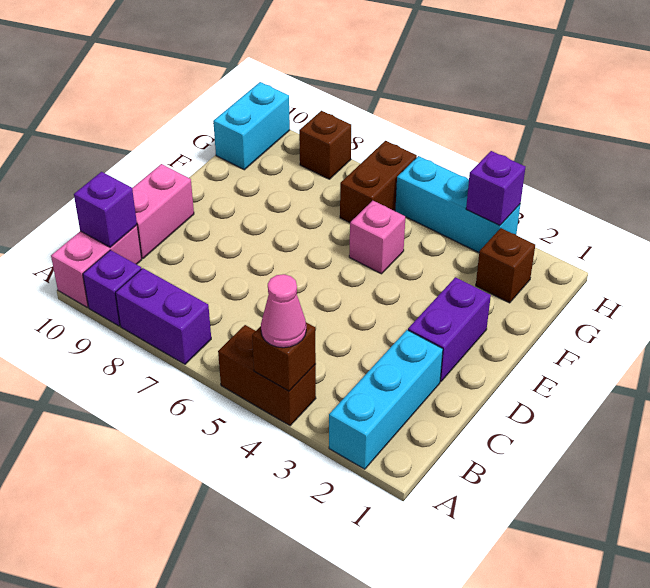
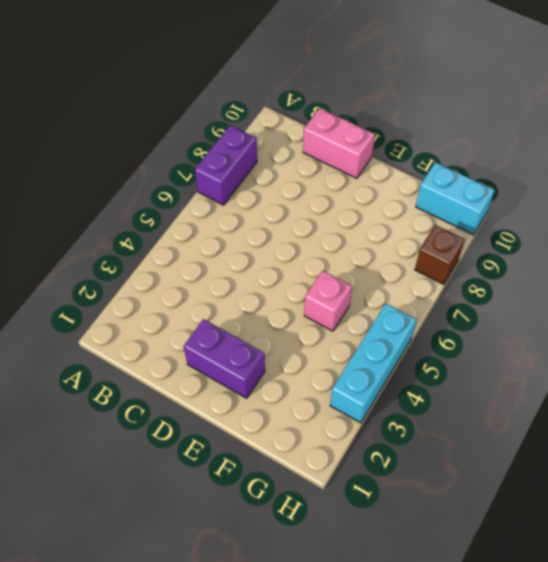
none -> cyan brick A2:C2 level 1
none -> brown brick A4:A5 level 1
none -> purple brick A9 level 1

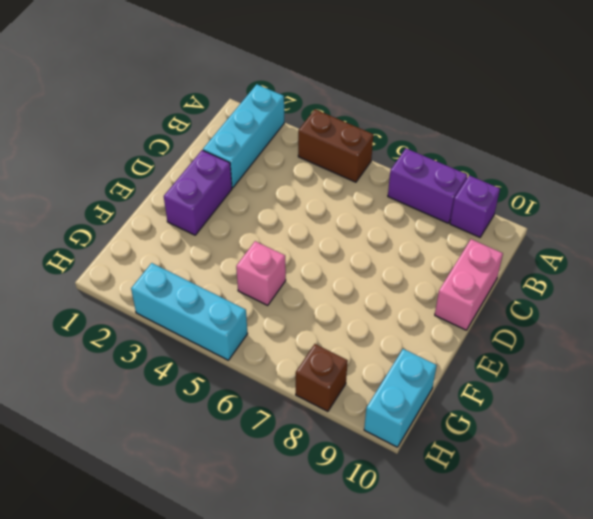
none -> pink brick A10:B10 level 1
none -> brown brick G2 level 1
none -> brown brick G6:H6 level 1

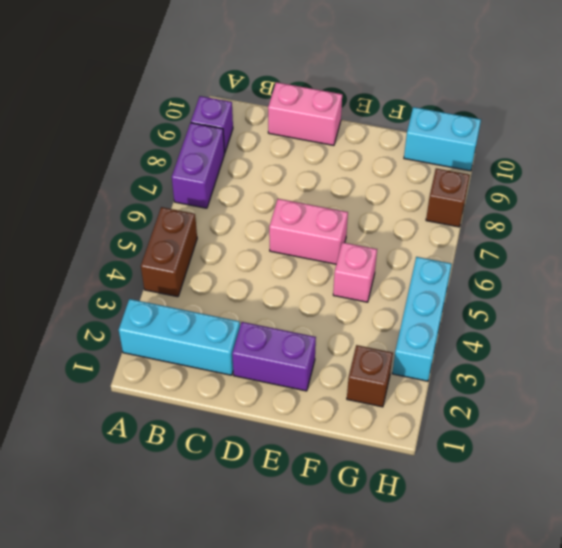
pink brick D6:E6 level 1 -> pink brick A10:B10 level 1
none -> brown brick G6:H6 level 1
none -> brown brick A4 level 2
none -> purple brick B10 level 2

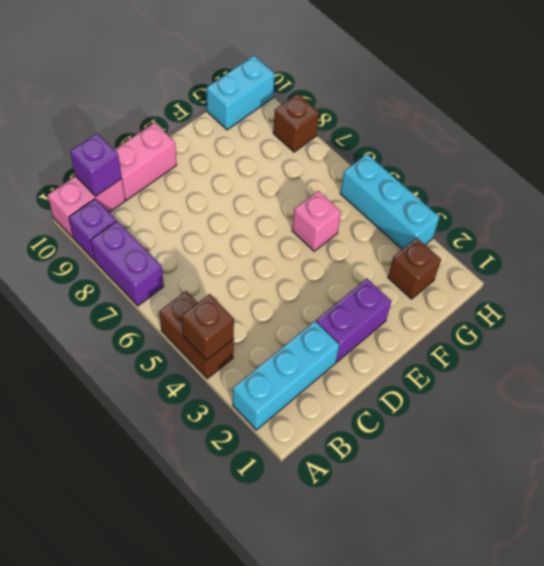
none -> brown brick G6:H6 level 1
none -> purple brick H3 level 2
none -> pink cone A4 level 3

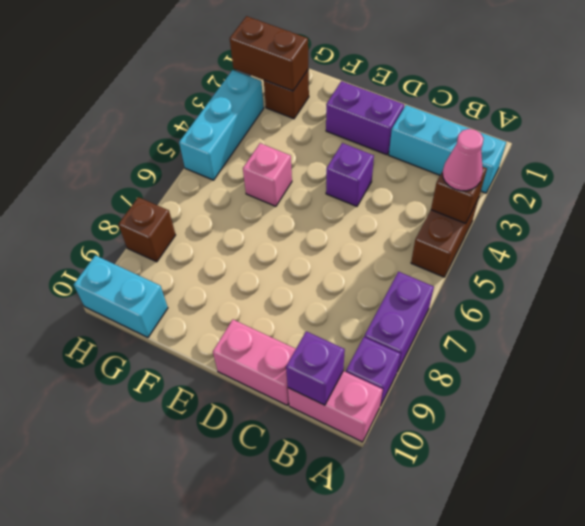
purple brick D4 level 1 -> purple brick H3 level 2
brown brick G2:H2 level 2 -> brown brick G6:H6 level 1

